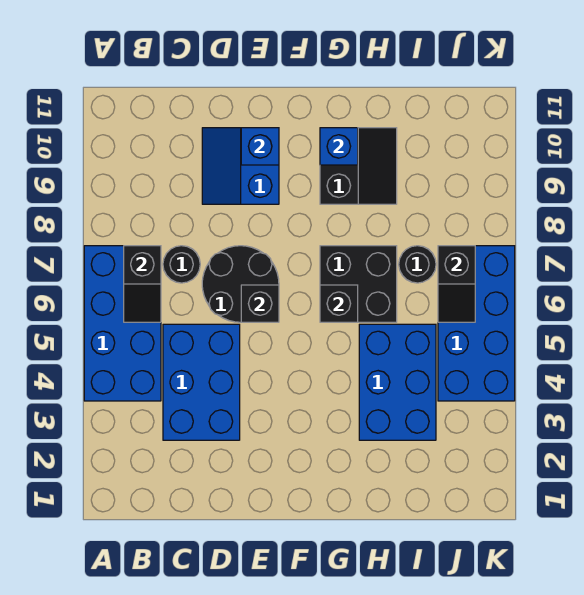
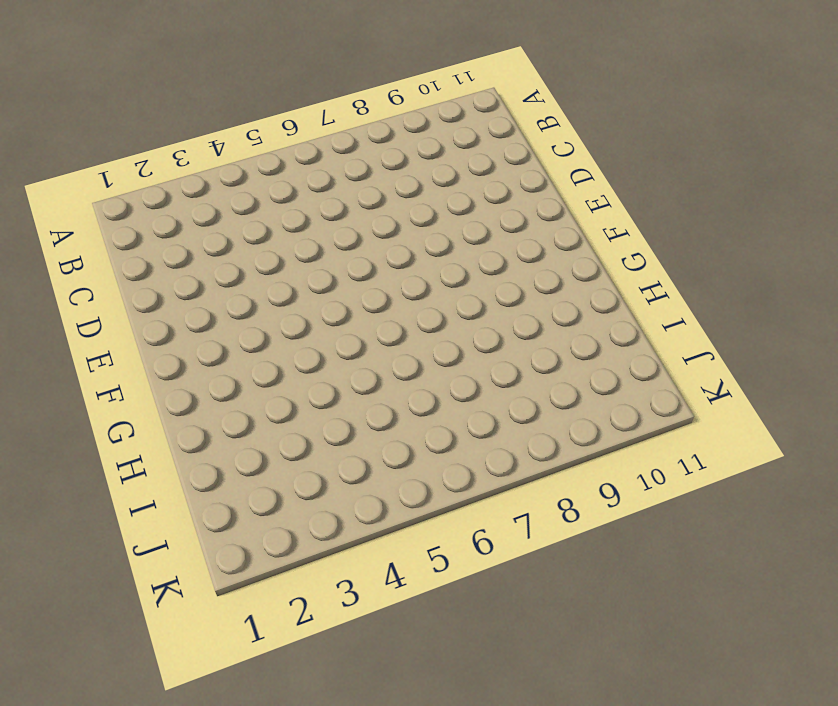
none -> blue brick A4:B7 level 1
none -> blue brick C3:D5 level 1
none -> black round brick C7 level 1

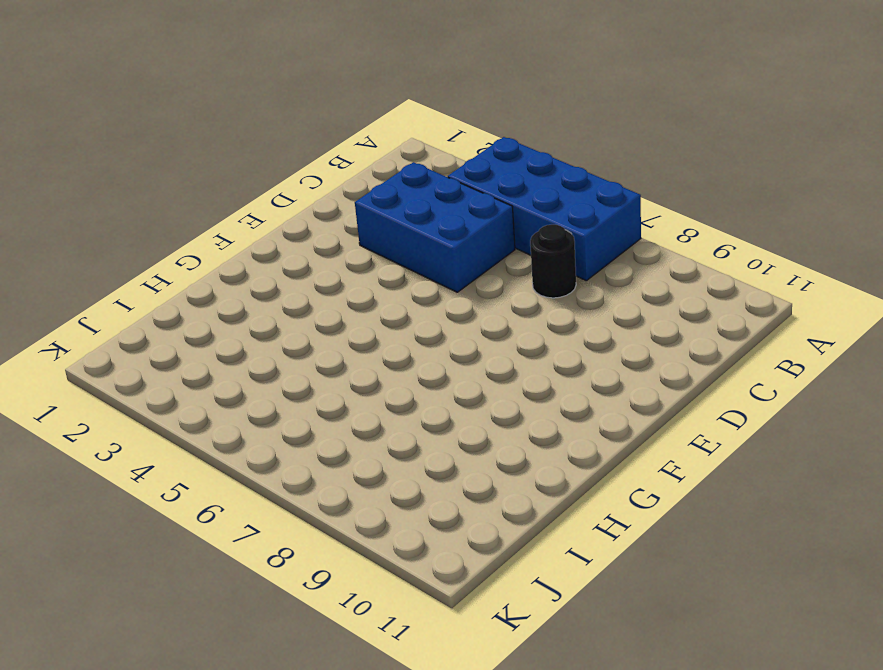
none -> black round brick D6:E7 level 1
none -> blue slope D9:E10 level 1 top E
none -> black brick G6:H7 level 1

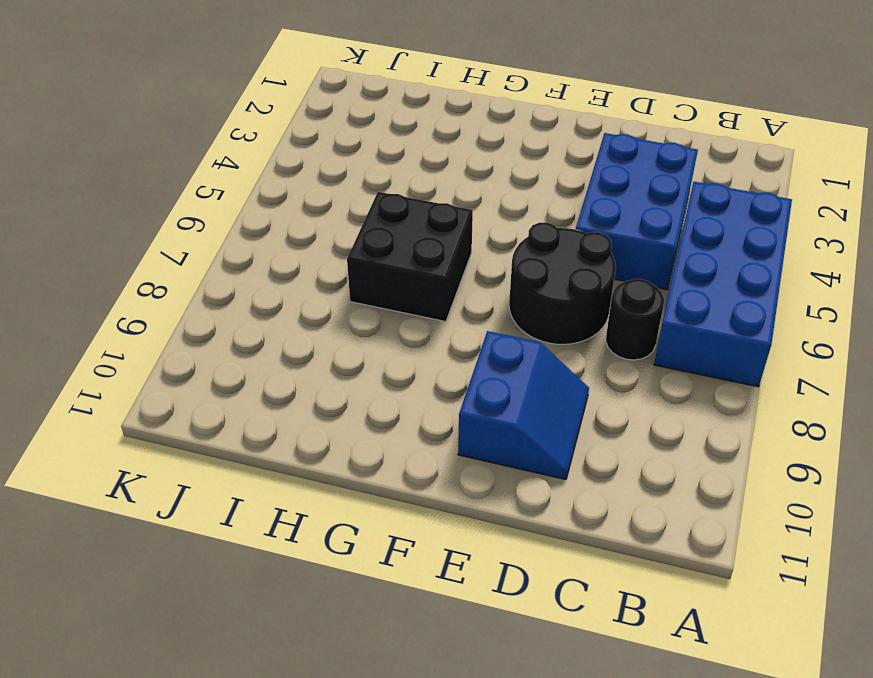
none -> black slope G9:H10 level 1 top G
none -> blue brick H3:I5 level 1
none -> black round brick I7 level 1

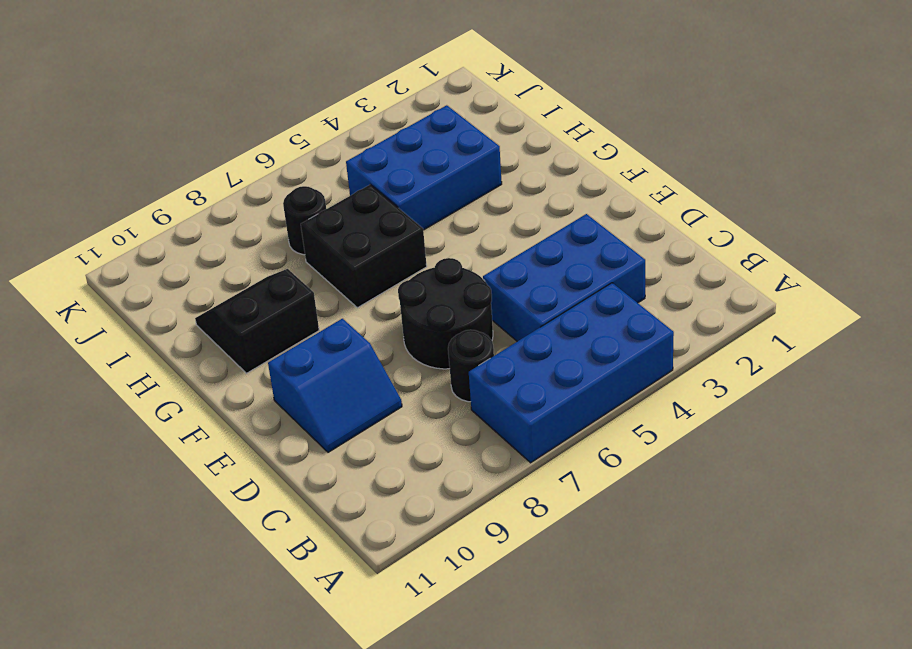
none -> blue brick J4:K7 level 1
none -> black slope B6:B7 level 2 top 7
none -> black brick E6 level 2

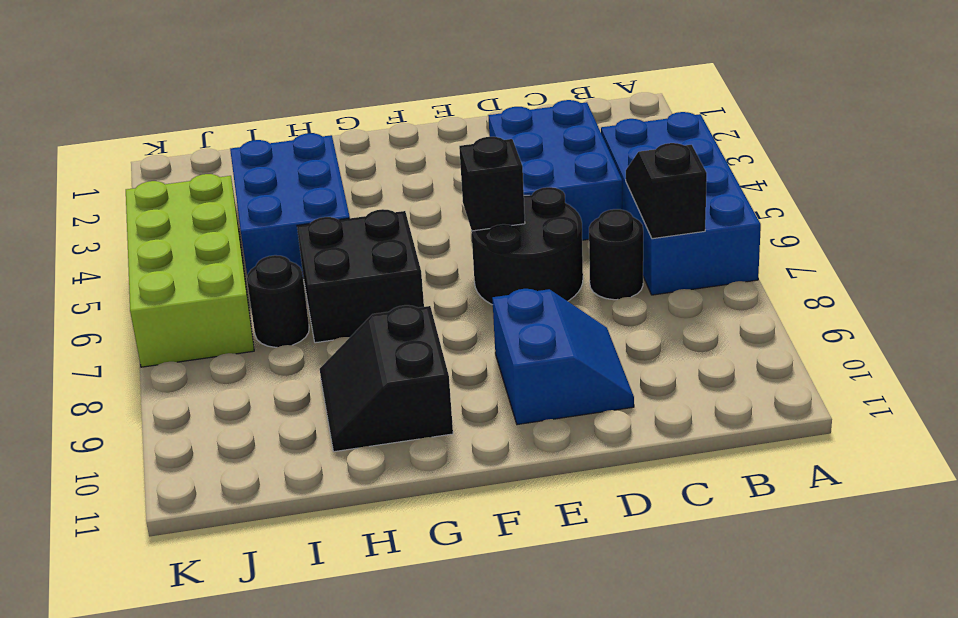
lime brick J4:K7 level 1 -> blue brick J4:K7 level 1
none -> blue brick E10 level 2
none -> black brick G6 level 2
none -> blue brick G10 level 2

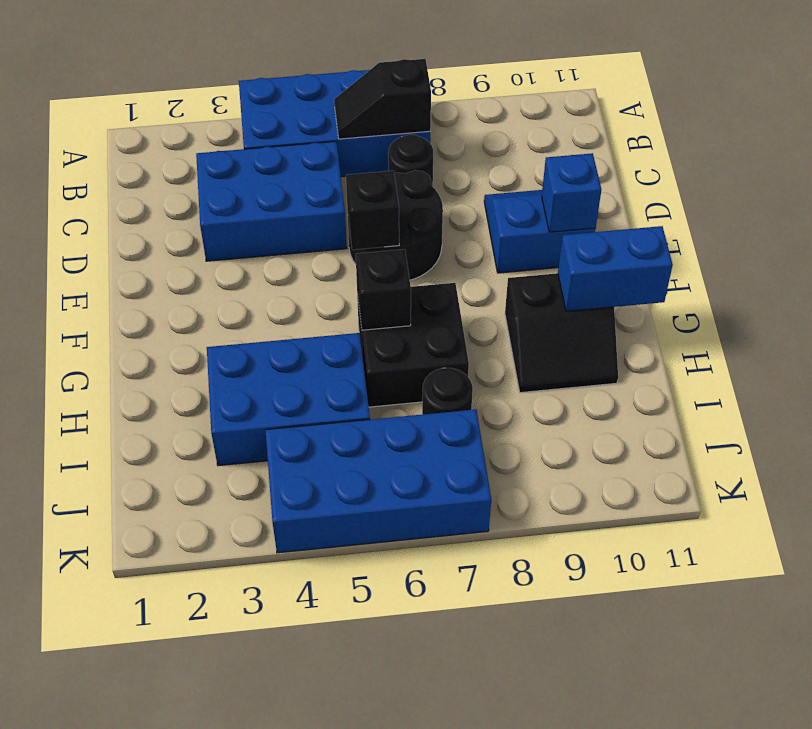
blue brick G10:G11 level 2 -> blue brick G10 level 2
none -> black slope J6:J7 level 2 top 7

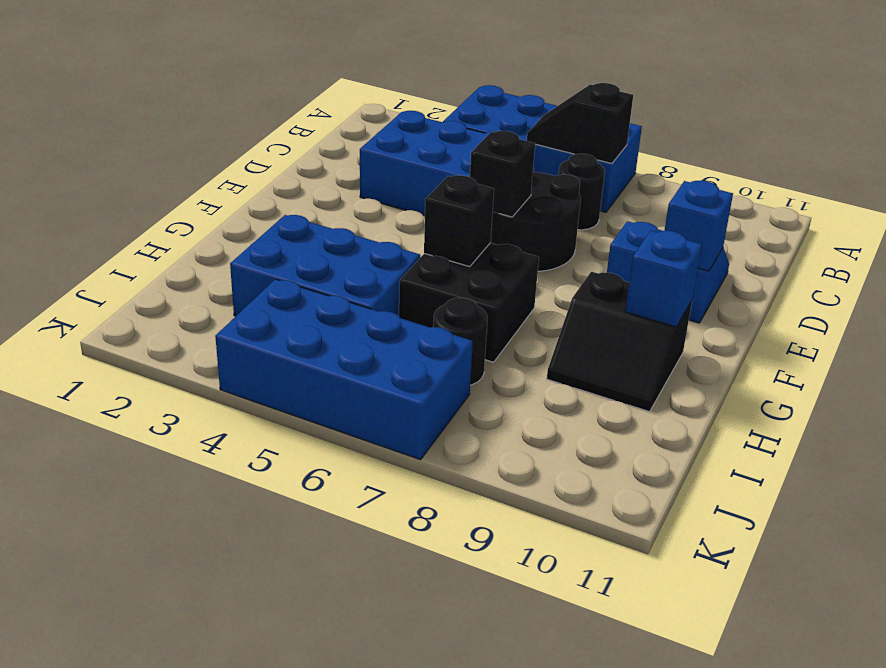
none -> black slope J6:J7 level 2 top 7

